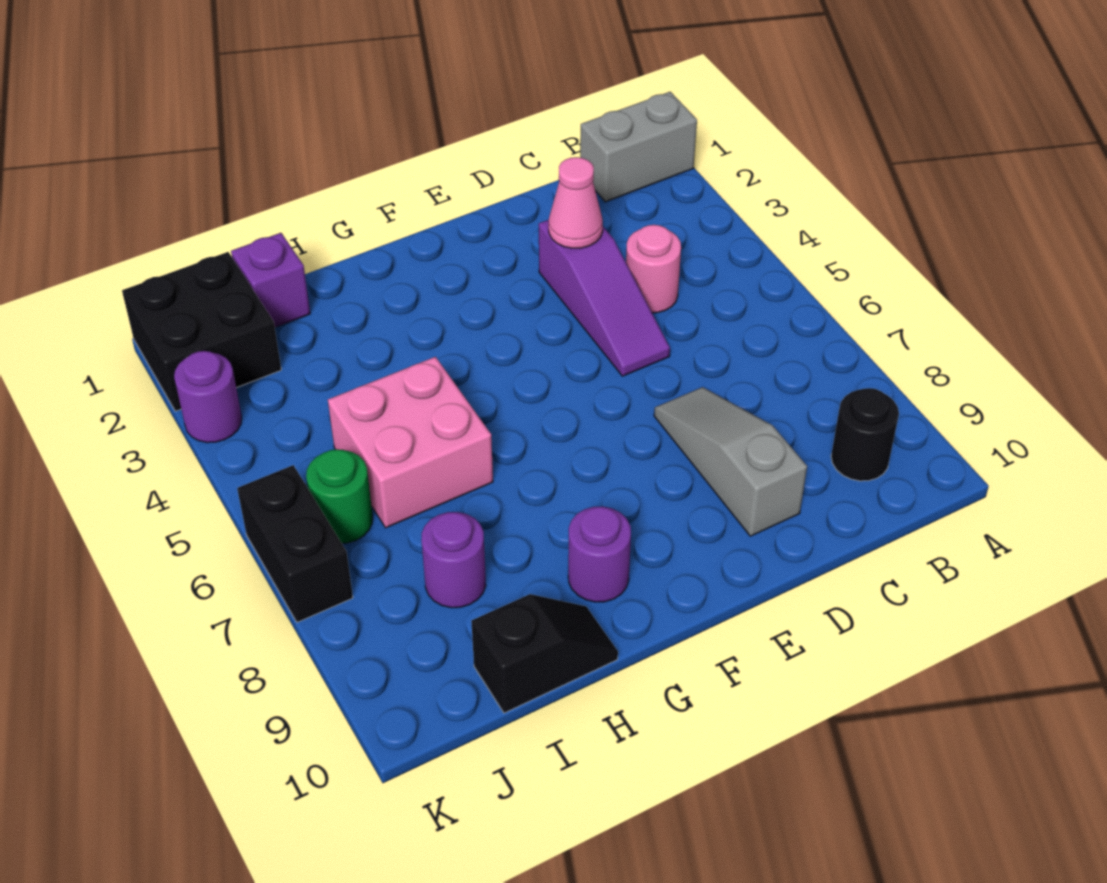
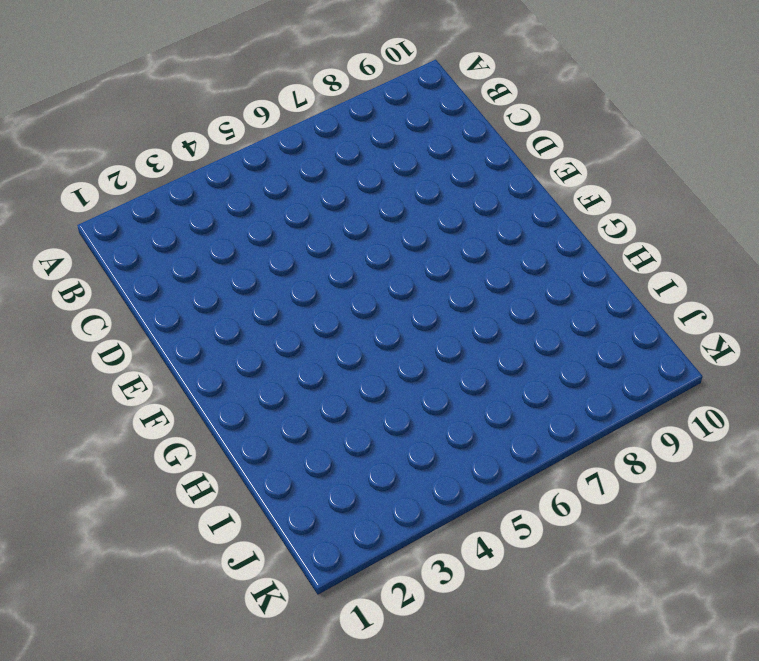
none -> grey brick A1:B1 level 1
none -> black round brick B9 level 1
none -> pink round brick C4 level 1

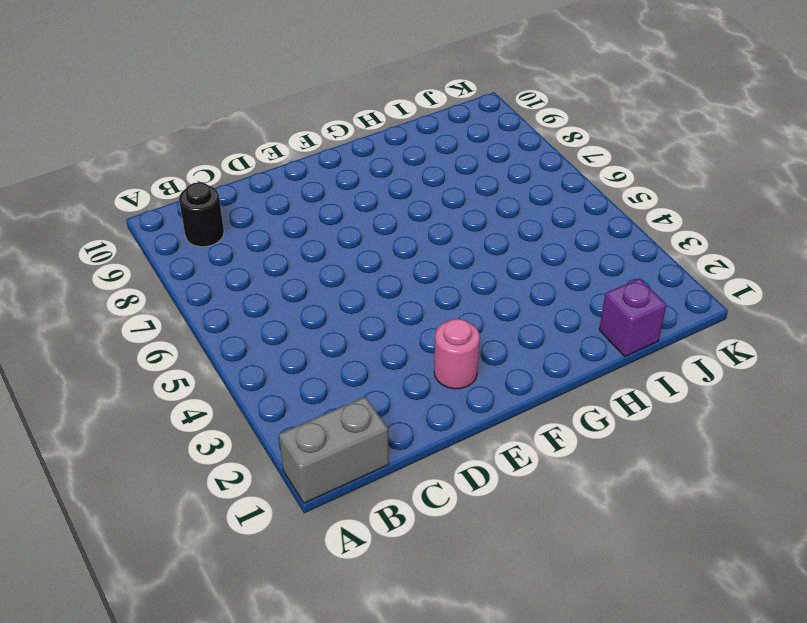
pink round brick E2 level 1 -> pink round brick C4 level 1
none -> purple slope D3:D5 level 1 top 3
none -> grey slope D7:D9 level 1 top 9
none -> purple round brick G9 level 1

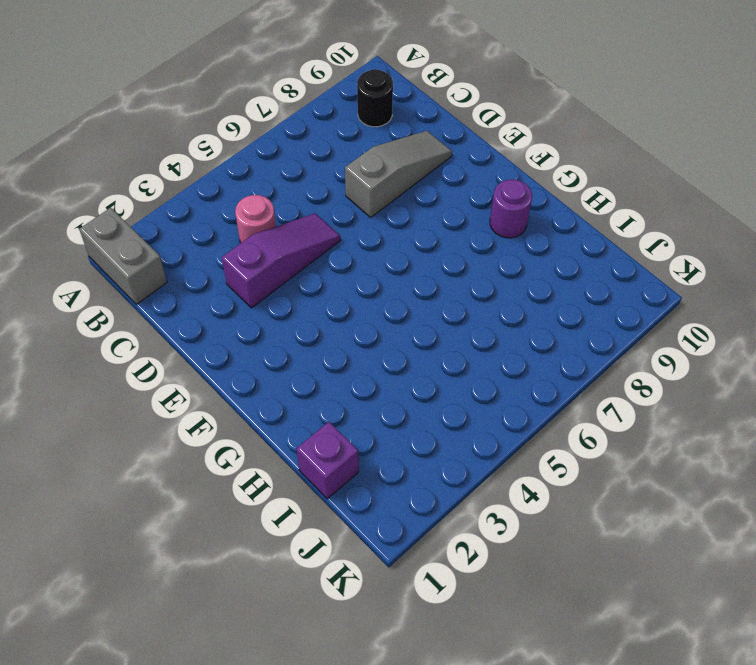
grey slope D7:D9 level 1 top 7 -> grey slope D7:D9 level 1 top 9
none -> pink brick H5:I6 level 1
none -> black slope H10:I10 level 1 top I
none -> purple round brick I8 level 1

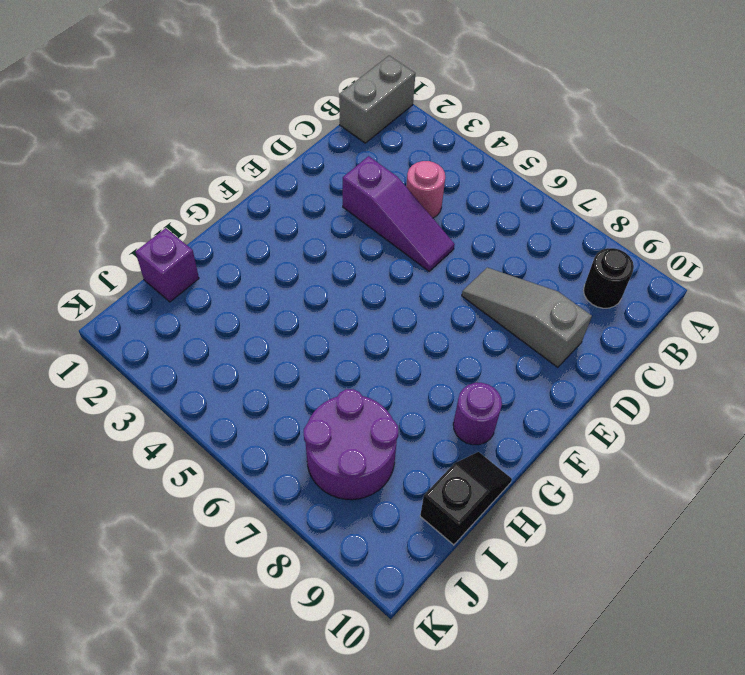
purple round brick I7:J8 level 1 -> purple round brick I8 level 1
none -> pink brick H5:I6 level 1
none -> black brick J1:K2 level 1
none -> green round brick J6 level 1

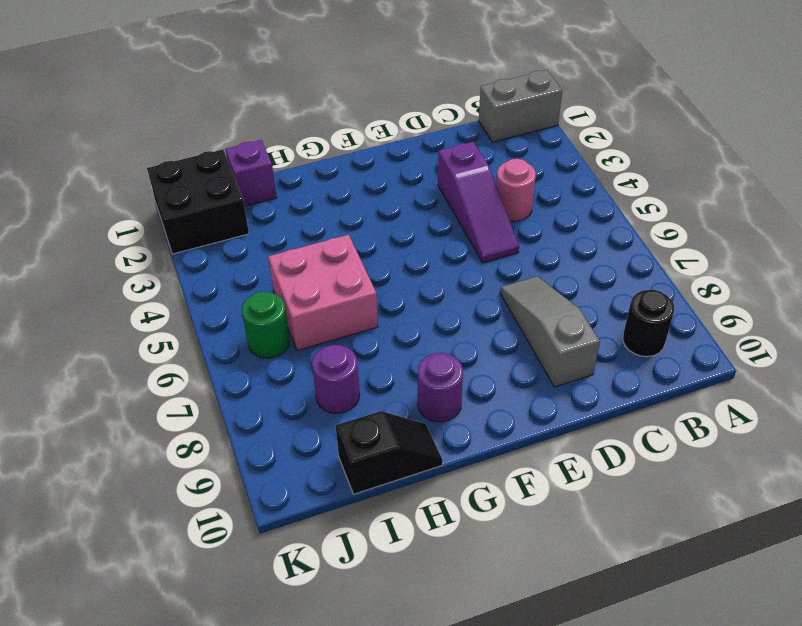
none -> purple round brick K3 level 1
none -> black brick K6:K7 level 1
none -> pink cone D3 level 2

